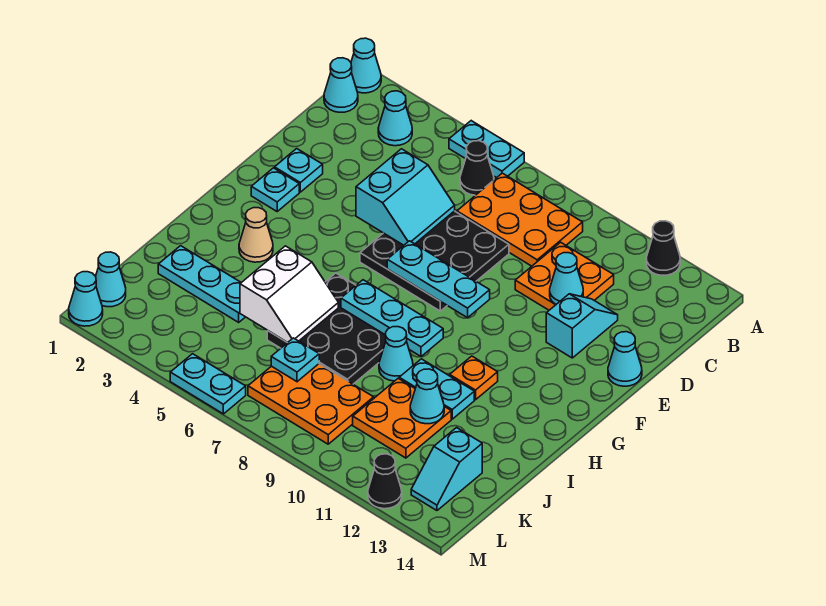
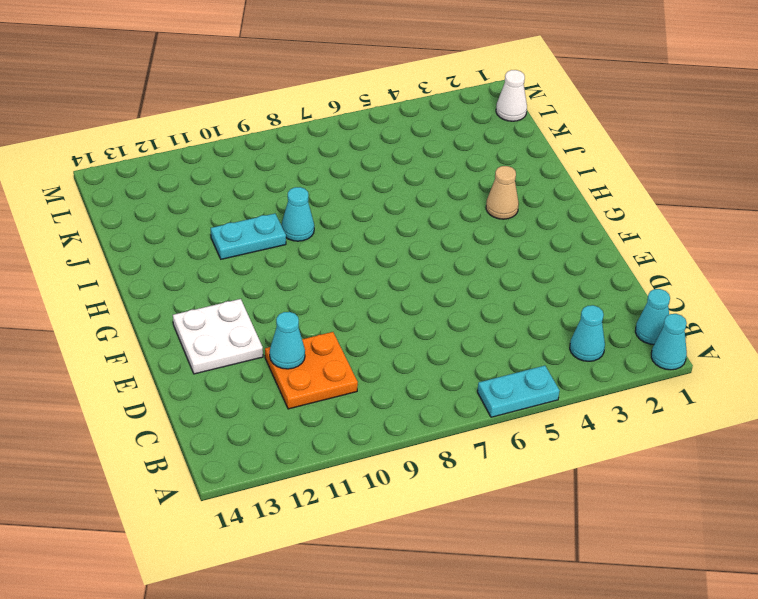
white plate E12:F13 level 1 -> cyan slope D12:E12 level 1 top E
white cone L1 level 1 -> cyan cone L1 level 1
none -> black cone A12 level 1
none -> black cone B6 level 1
none -> orange plate B7:C9 level 1
none -> black plate D6:F8 level 1

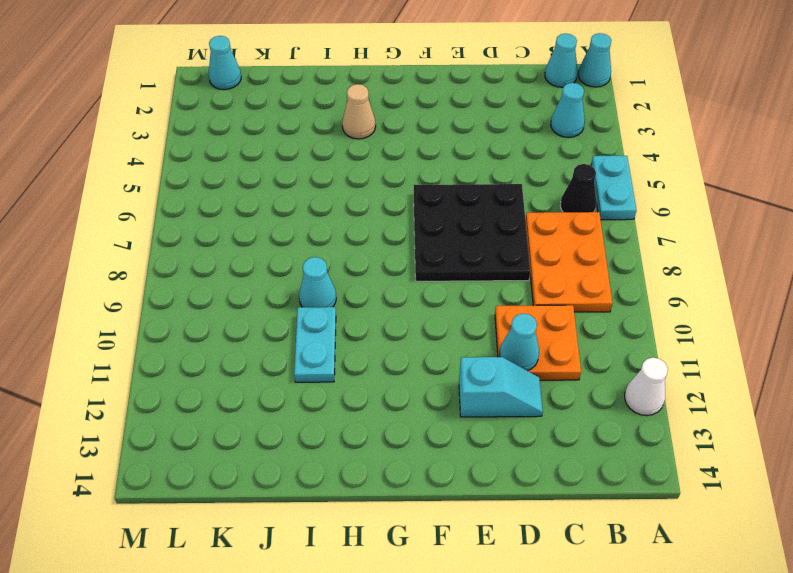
white cone A12 level 1 -> black cone A12 level 1
none -> cyan plate E2 level 1
none -> cyan cone E14 level 1
none -> cyan plate F2 level 1
none -> black plate H6:J8 level 1

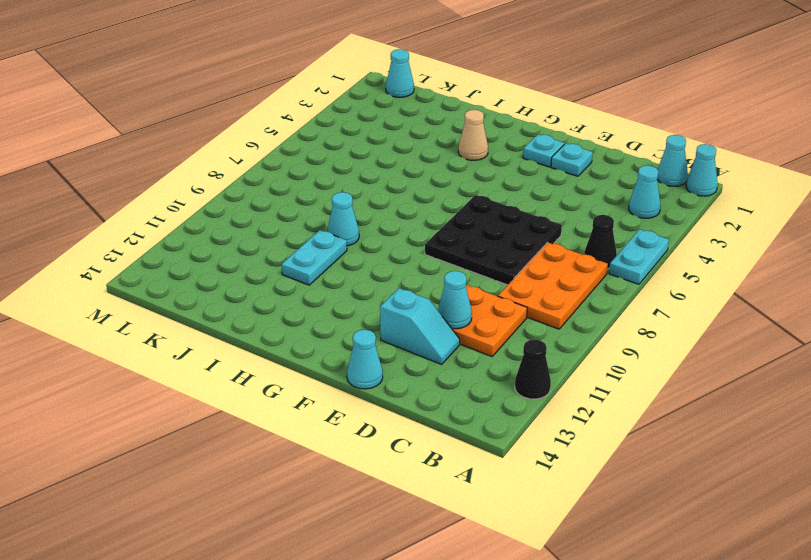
none -> black plate H6:J8 level 1
none -> orange plate H11 level 1
none -> cyan plate J2:J4 level 1
none -> orange plate J10:K11 level 1

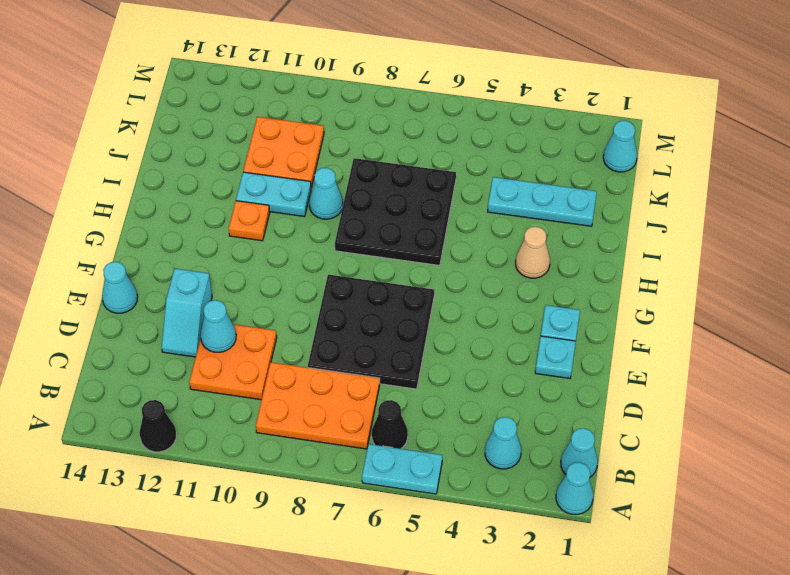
none -> orange plate K7:L9 level 1
none -> cyan slope K13:L13 level 1 top K
none -> cyan cone M1 level 1
none -> cyan plate M5:M6 level 1

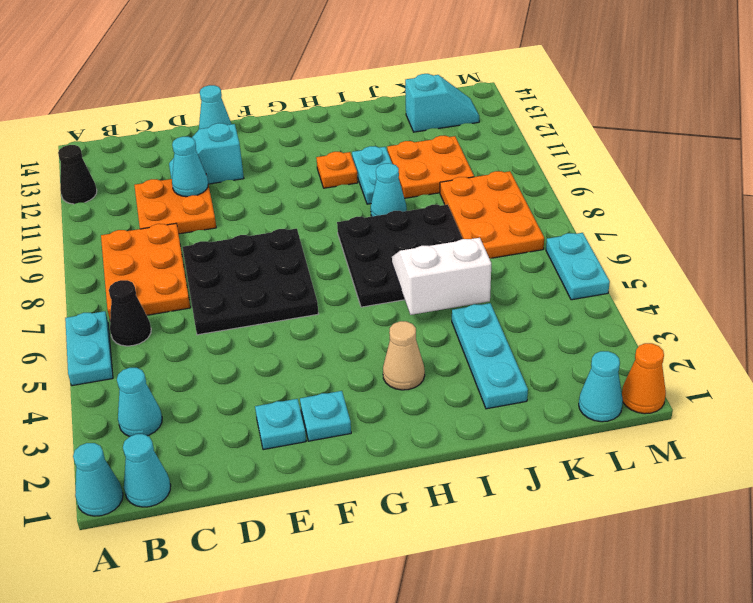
orange cone M1 level 1 -> cyan cone M1 level 1
none -> black cone M12 level 1
none -> cyan slope D5:E6 level 2 top 5
none -> cyan plate F7:F9 level 2
none -> cyan plate H7:H9 level 2

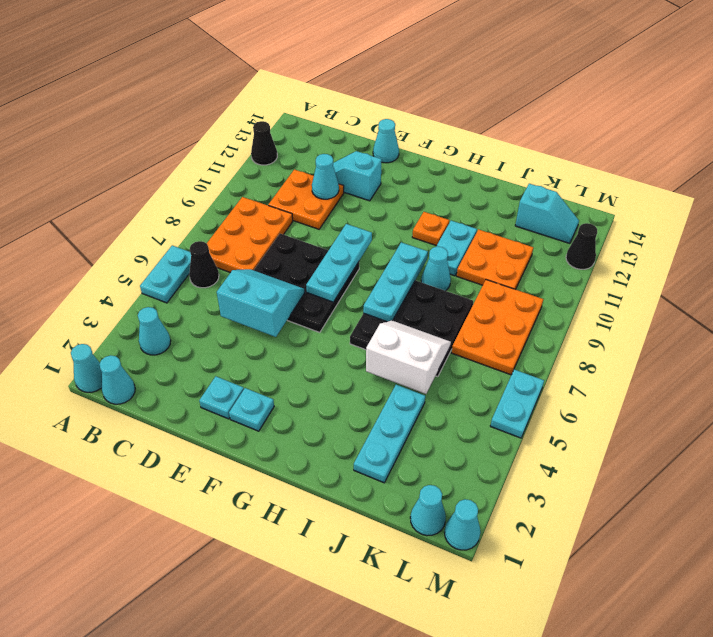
none -> tan cone H3 level 1
none -> cyan cone J11 level 2
none -> cyan plate K7 level 2

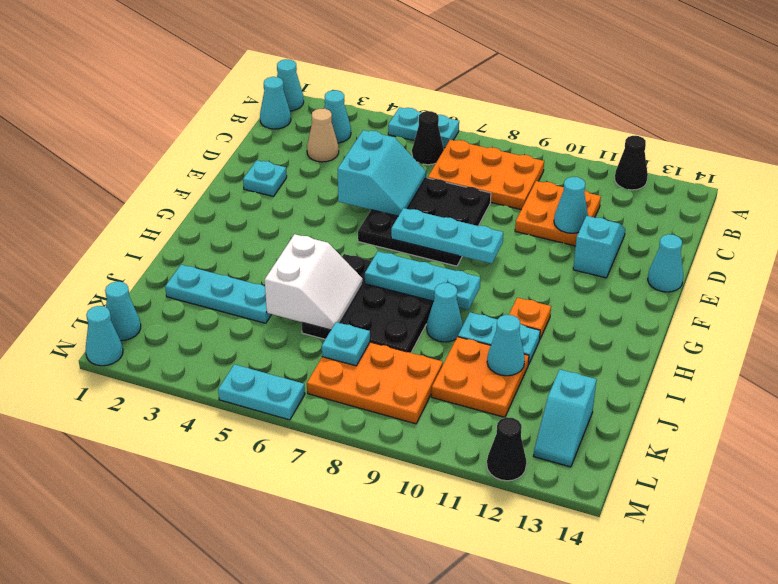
tan cone C3 level 1 -> tan cone H3 level 1
none -> cyan plate F2 level 1

